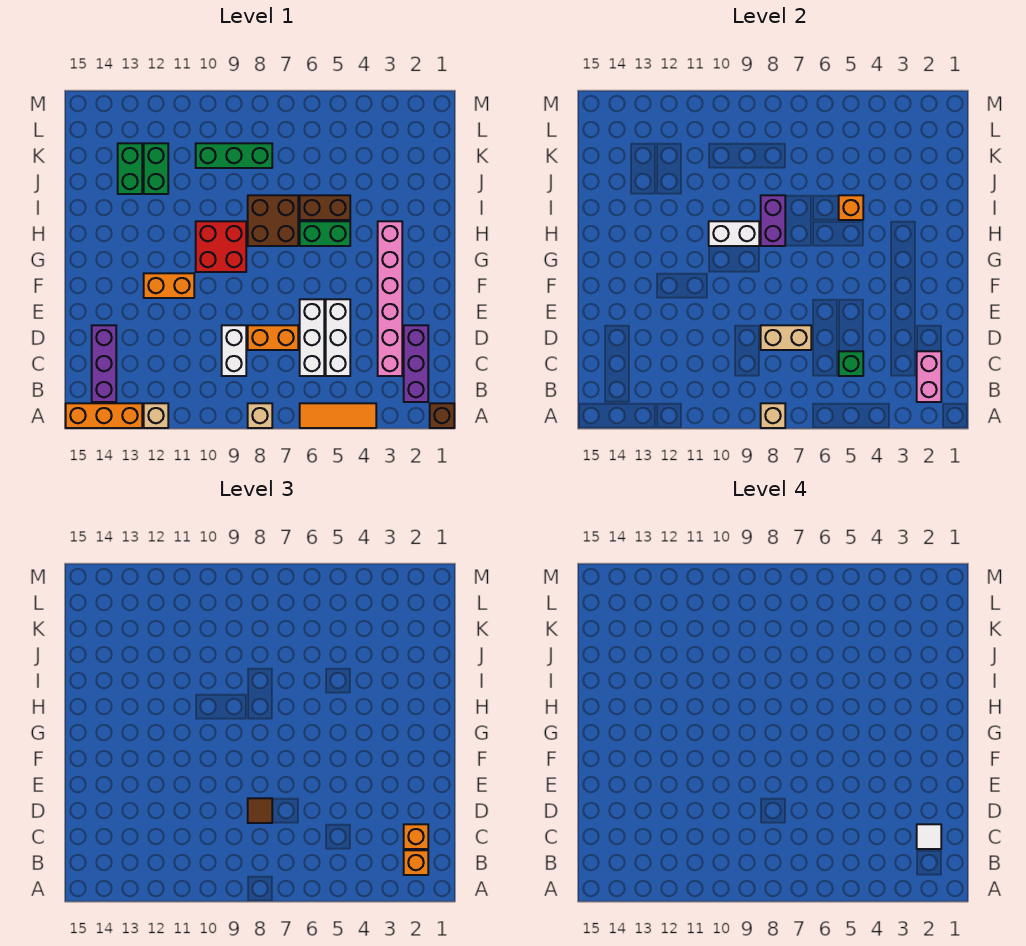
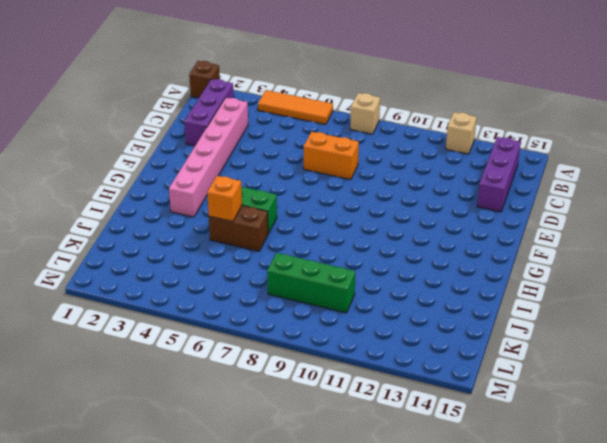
none -> orange brick A13:A15 level 1
none -> white brick C5:E5 level 1
none -> white brick C6:E6 level 1
none -> white brick C9:D9 level 1

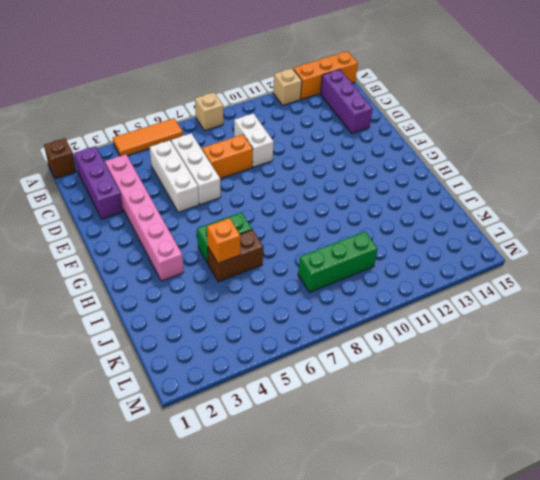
none -> orange brick F11:F12 level 1
none -> red brick G9:H10 level 1
none -> brown brick H7:I8 level 1
none -> green brick J12:K12 level 1

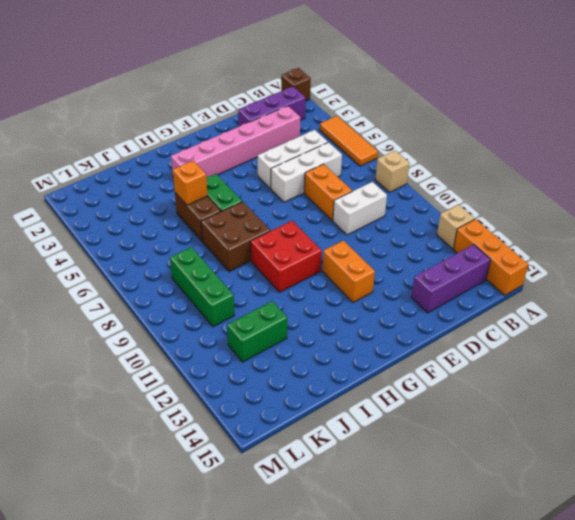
none -> green brick J13:K13 level 1
none -> tan brick A8 level 2
none -> pink brick B2:C2 level 2
none -> green brick C5 level 2

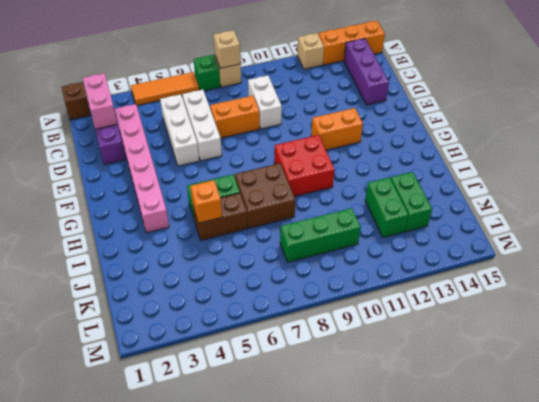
green brick A7 level 1 -> green brick C5 level 2
none -> tan brick D7:D8 level 2
none -> purple brick H8:I8 level 2
none -> white brick H9:H10 level 2
none -> orange brick B2 level 3

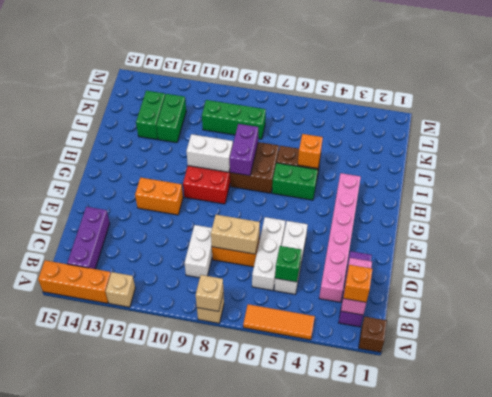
none -> orange brick C2 level 3
none -> brown tile D8 level 3
none -> white tile C2 level 4

